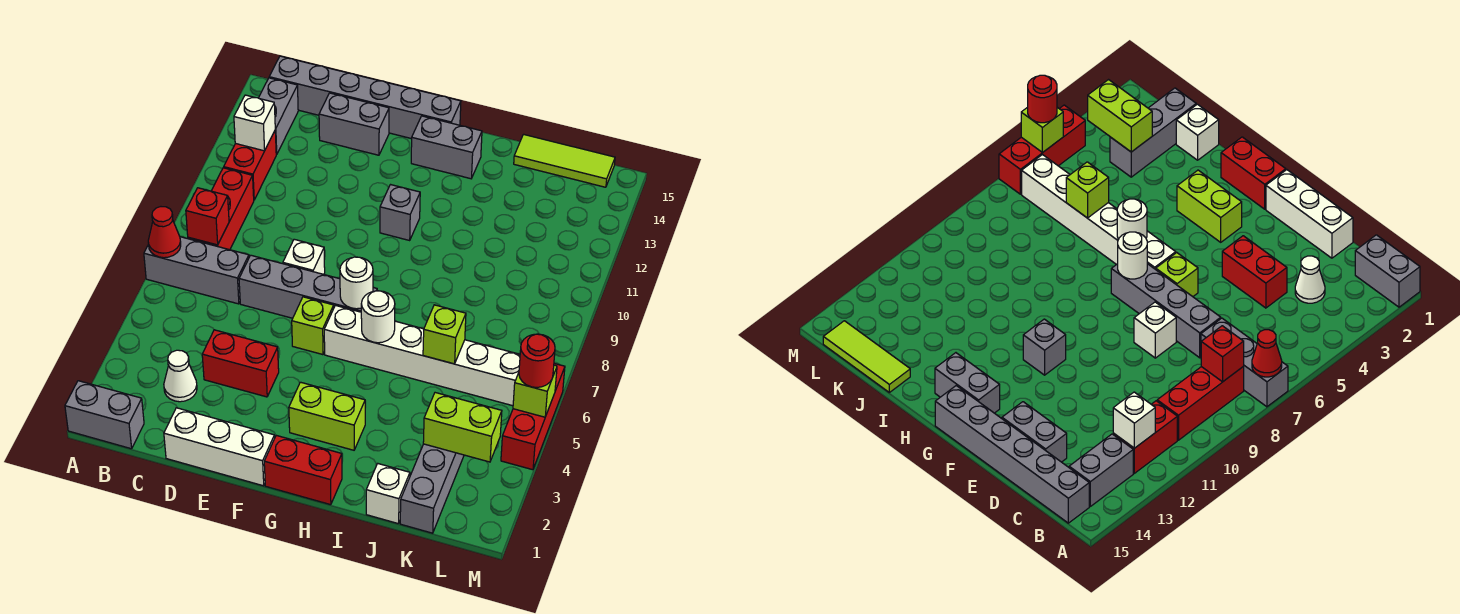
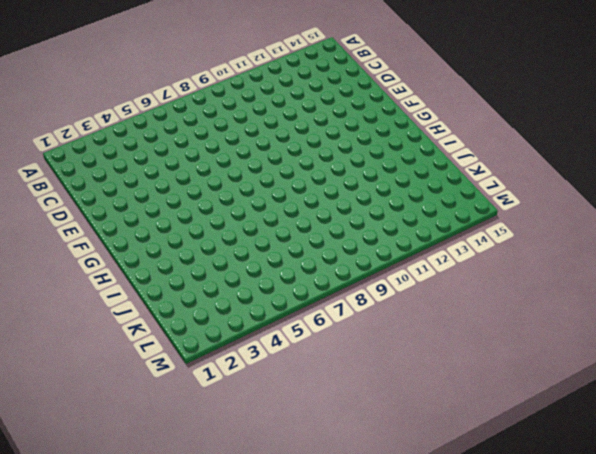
none -> grey brick A1:B1 level 1
none -> grey brick A7:C7 level 1
none -> red brick B8:B10 level 1
none -> red brick B11:B12 level 1

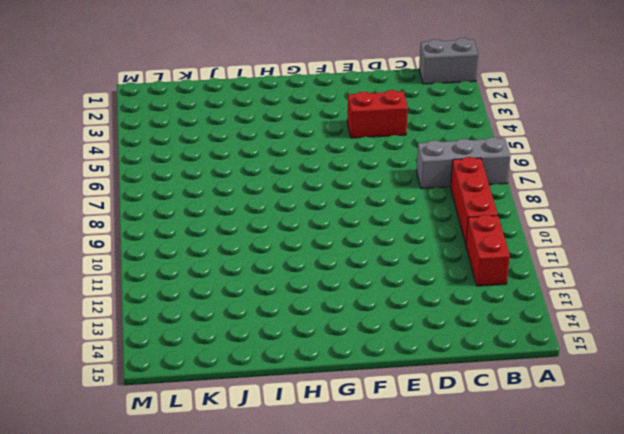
none -> grey brick B13:B14 level 1
none -> grey brick B15:G15 level 1
none -> white cone C3 level 1
none -> white brick D1:F1 level 1

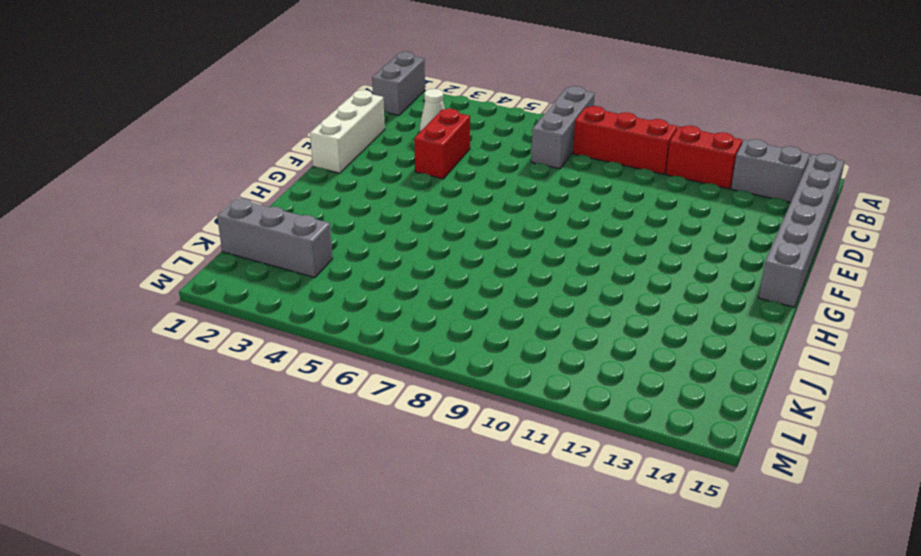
none -> grey brick D7:G7 level 1
none -> grey brick D14:E14 level 1
none -> white brick E8 level 1
none -> lime brick F6 level 1

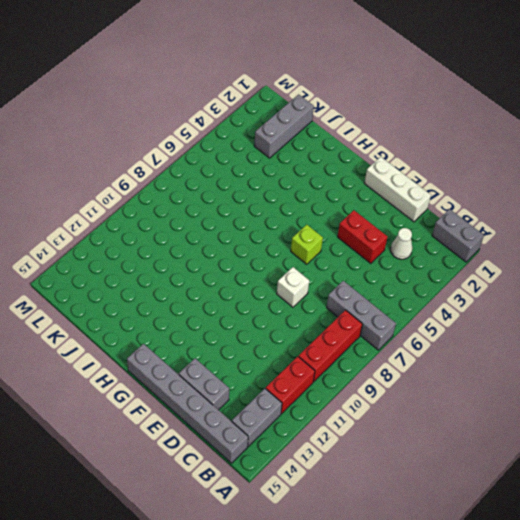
none -> grey brick D7:G7 level 1
none -> red brick G1:H1 level 1
none -> lime brick G3:H3 level 1
none -> white brick G6:L6 level 1

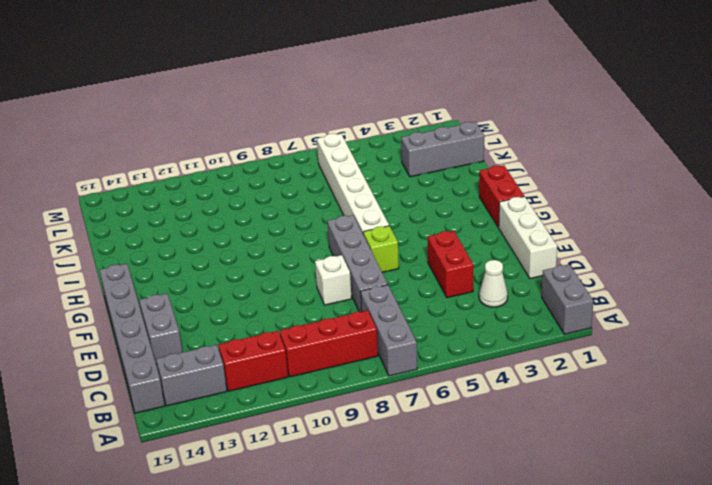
none -> lime brick G3:H3 level 1
none -> grey brick G11 level 1
none -> grey brick G14:H14 level 1
none -> white brick J1 level 1

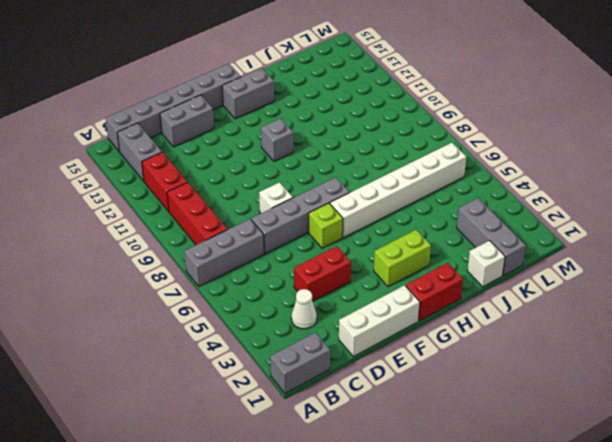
none -> lime tile J15:L15 level 1
none -> red brick M4:M6 level 1
none -> red cone A7 level 2
none -> red brick B8 level 2

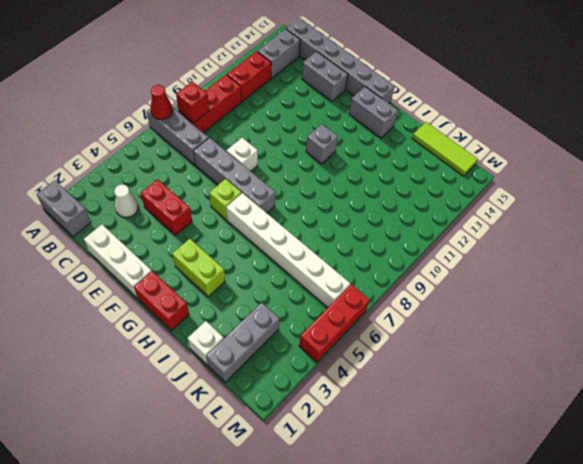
none -> white brick B12 level 2
none -> white round brick G7 level 2
none -> white round brick H6 level 2
none -> lime brick J6 level 2

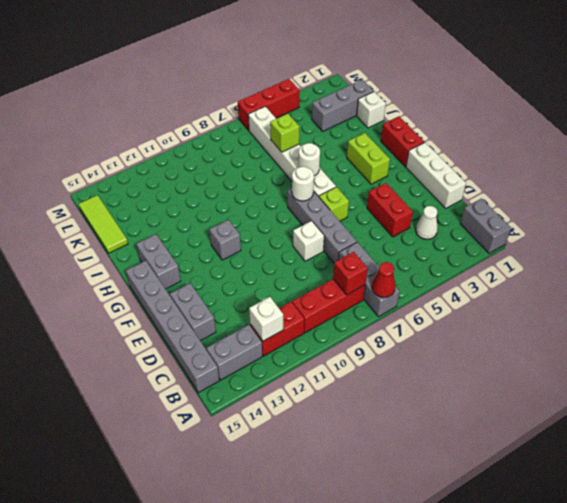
none -> lime brick K3:L3 level 2
none -> lime brick M5 level 2
none -> red round brick M5 level 3

